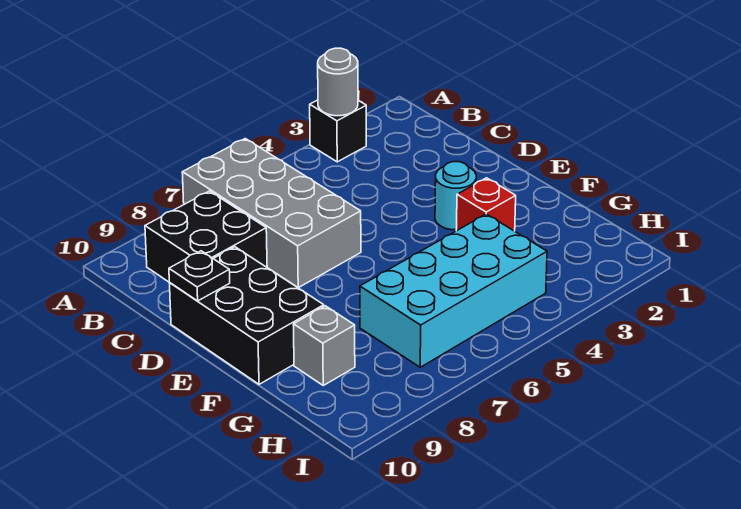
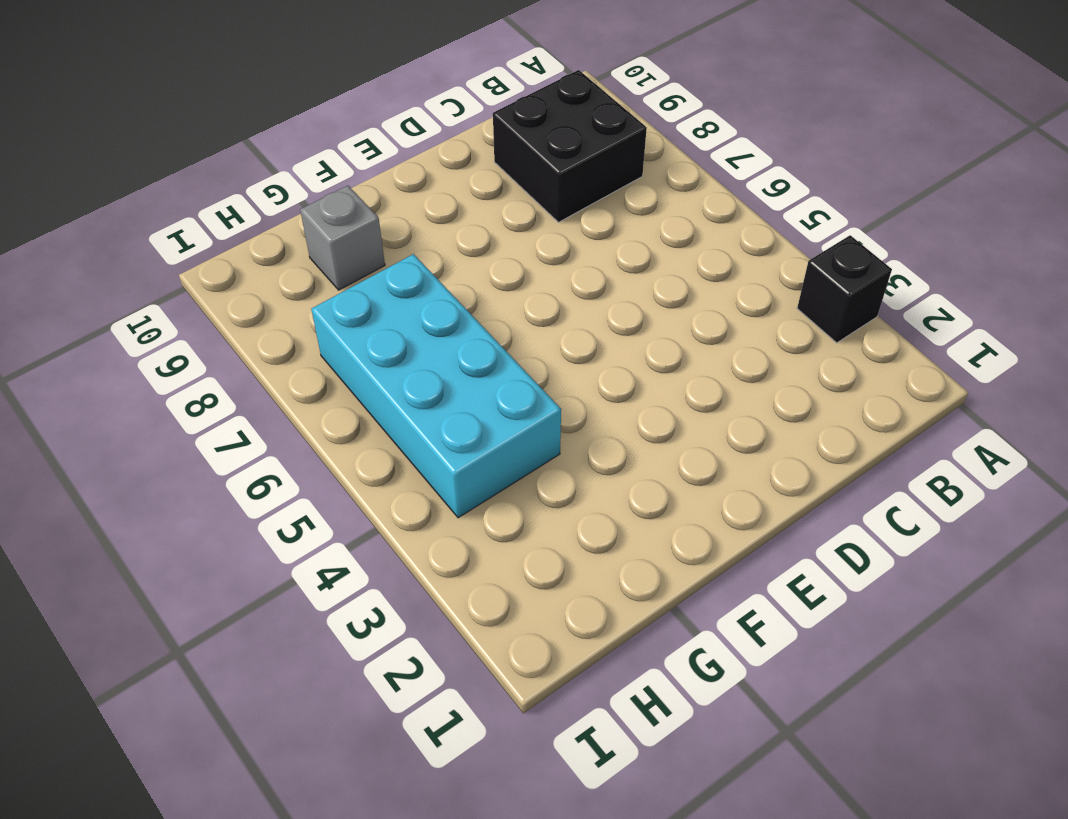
none -> grey brick A6:D7 level 1
none -> black brick D9:F10 level 1

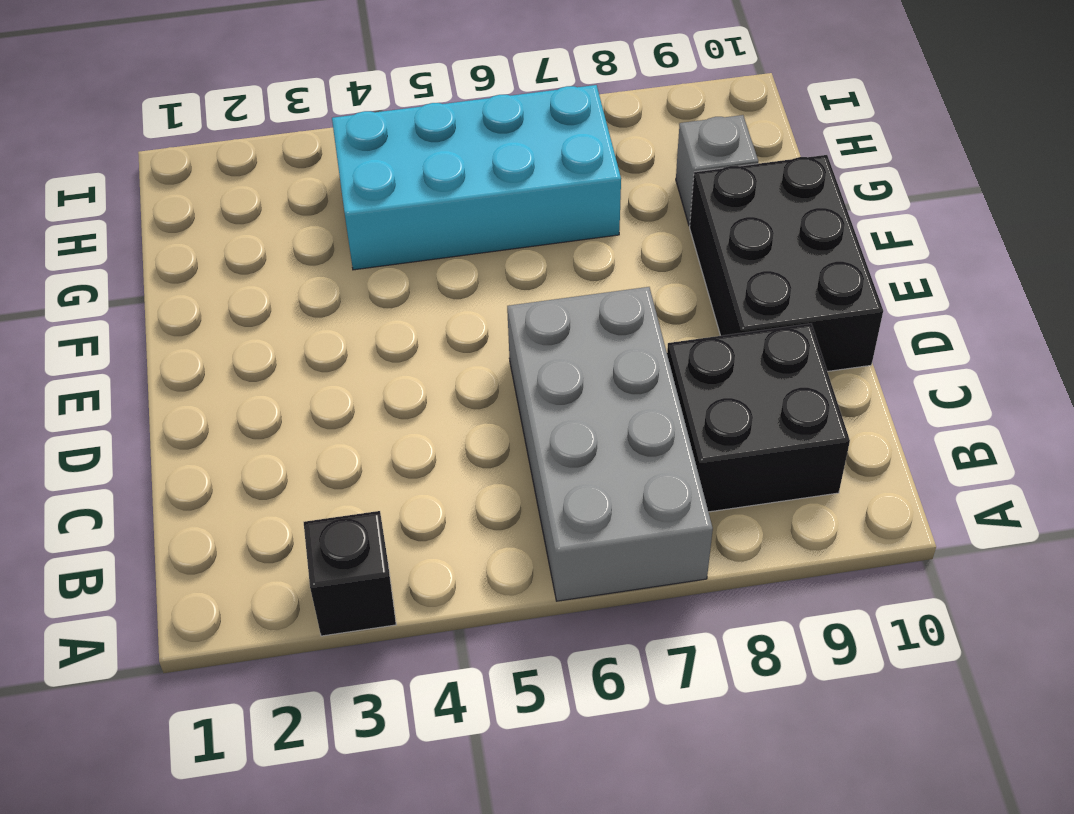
none -> cyan round brick E3 level 1
none -> red brick F3 level 1

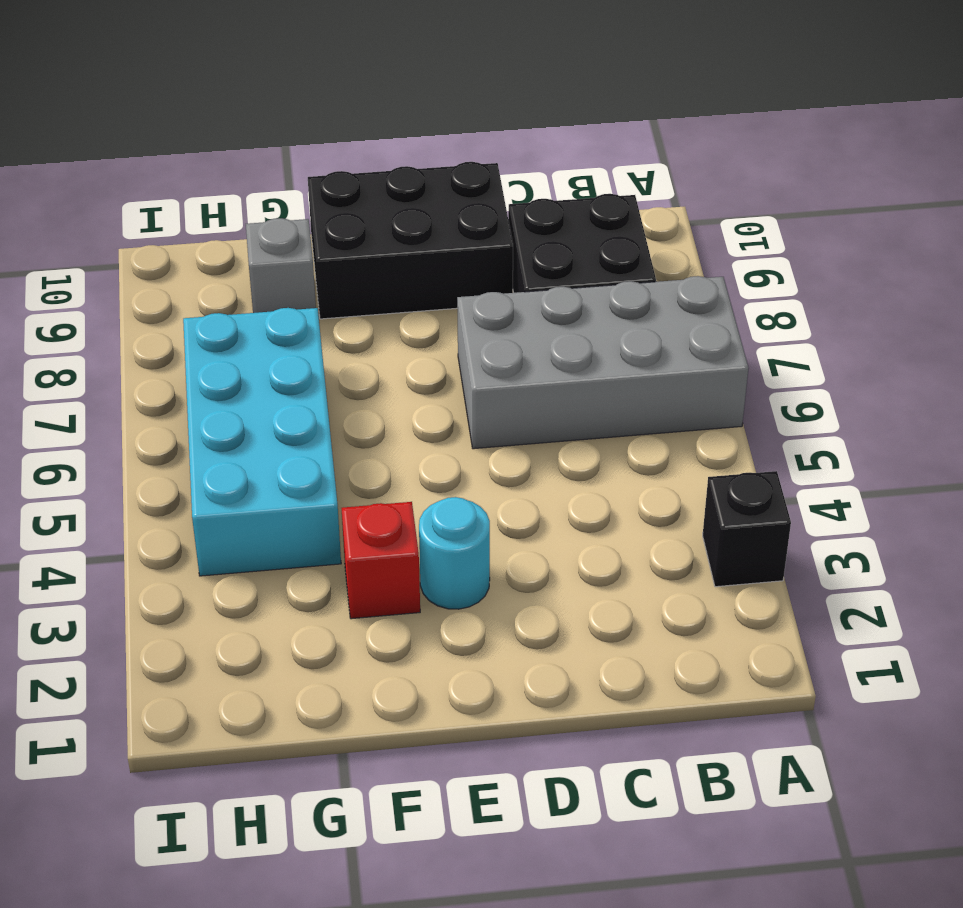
none -> grey round brick A3 level 2
none -> black plate D10 level 2

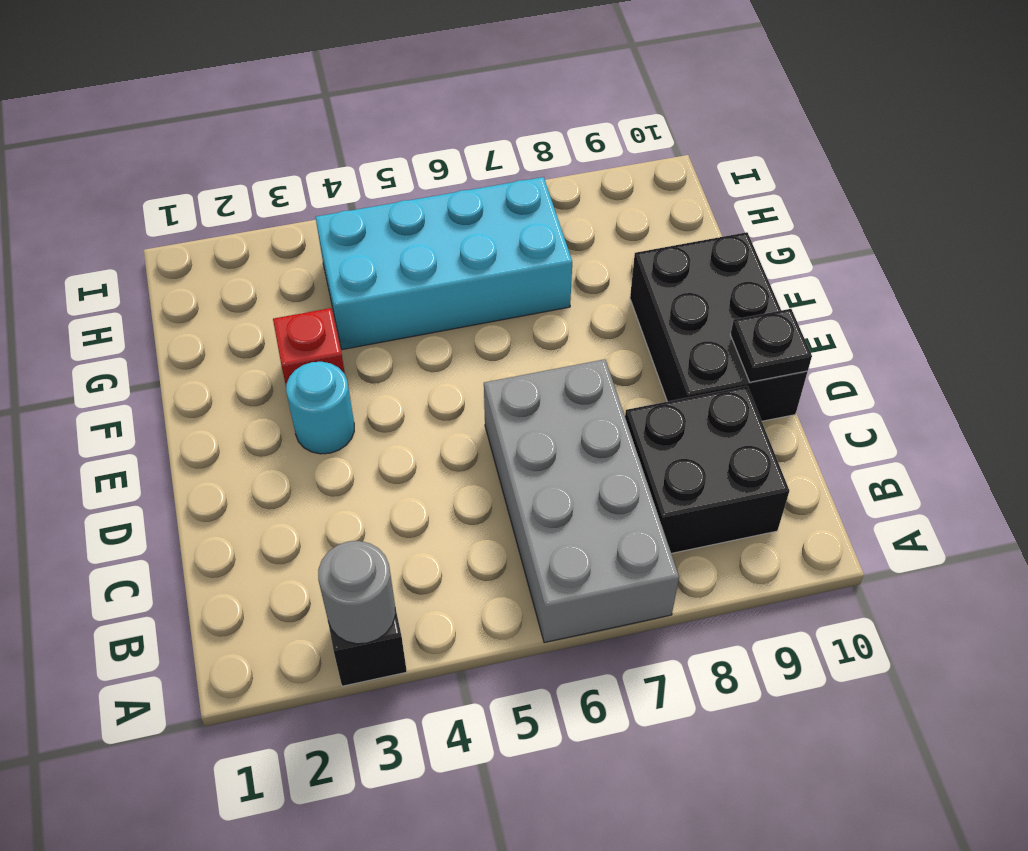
none -> grey brick G9 level 1

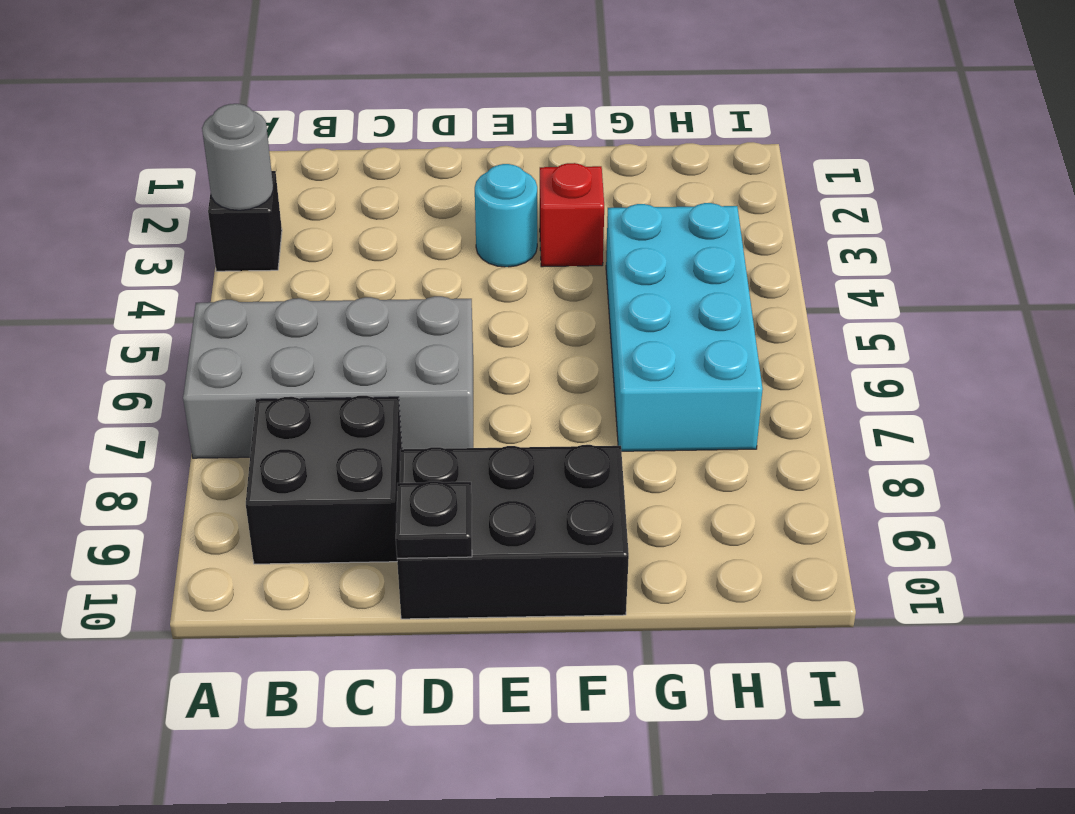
none -> grey brick G9 level 1

